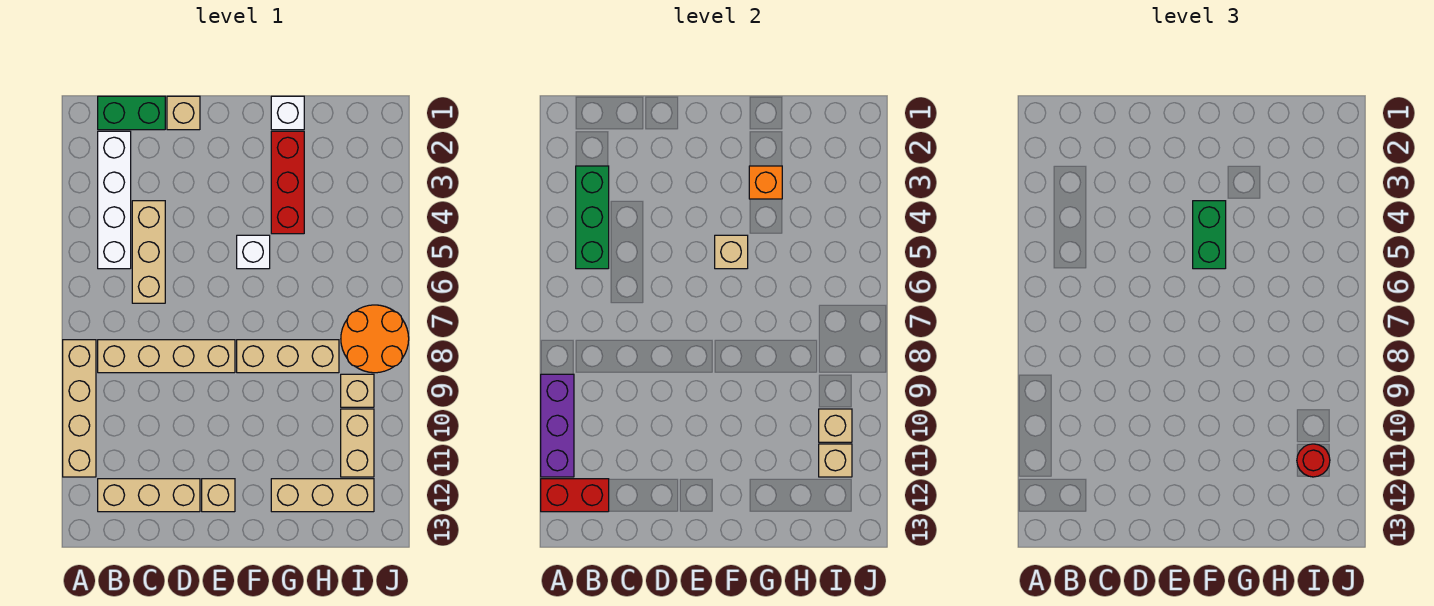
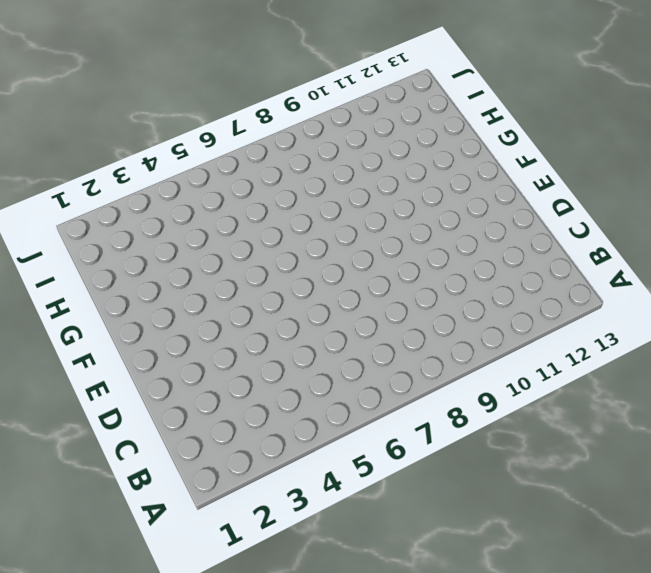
none -> tan brick A8:A11 level 1
none -> green brick B1:C1 level 1
none -> white brick B2:B5 level 1

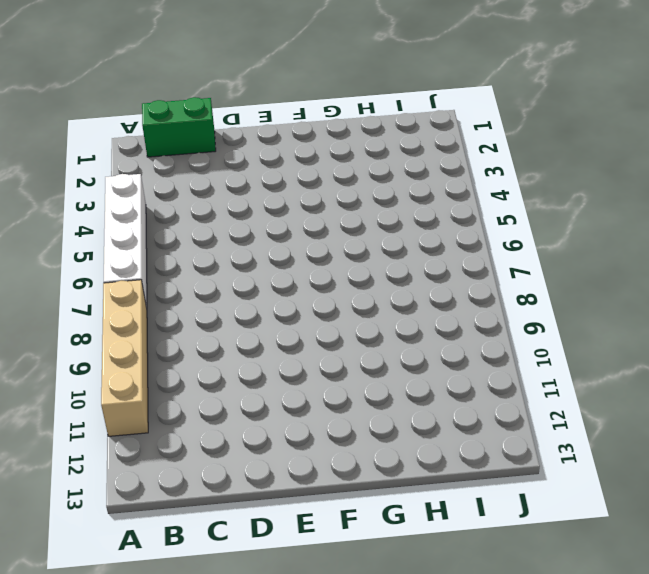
white brick A4:A7 level 1 -> white brick B2:B5 level 1
none -> tan brick B8:E8 level 1
none -> tan brick B12:D12 level 1
none -> tan brick C4:C6 level 1

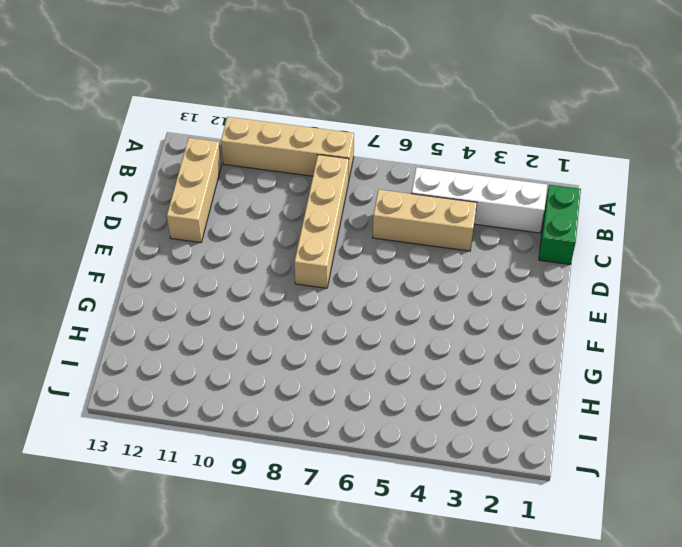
none -> tan brick D1 level 1
none -> tan brick E12 level 1
none -> white brick F5 level 1

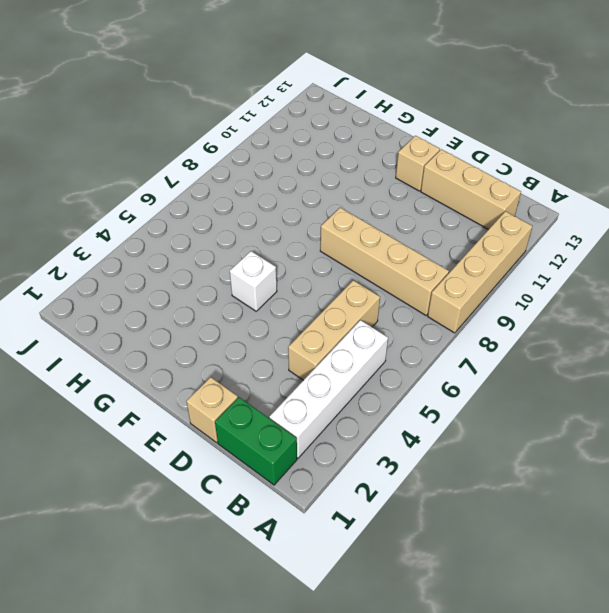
none -> tan brick F8:H8 level 1
none -> white brick G1 level 1
none -> red brick G2:G4 level 1

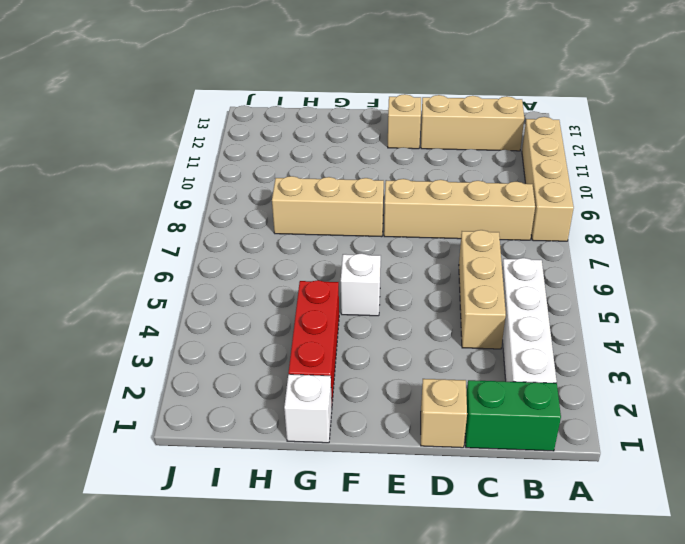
none -> tan brick G12:I12 level 1
none -> orange round brick I7:J8 level 1
none -> tan brick I9 level 1

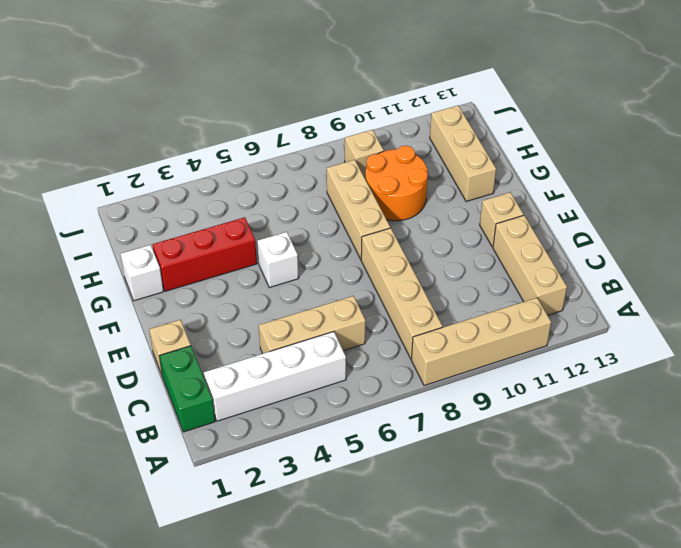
orange round brick G9:H10 level 1 -> orange round brick I7:J8 level 1
none -> tan brick I10:I11 level 1
none -> purple brick A9:A11 level 2
none -> red brick A12:B12 level 2

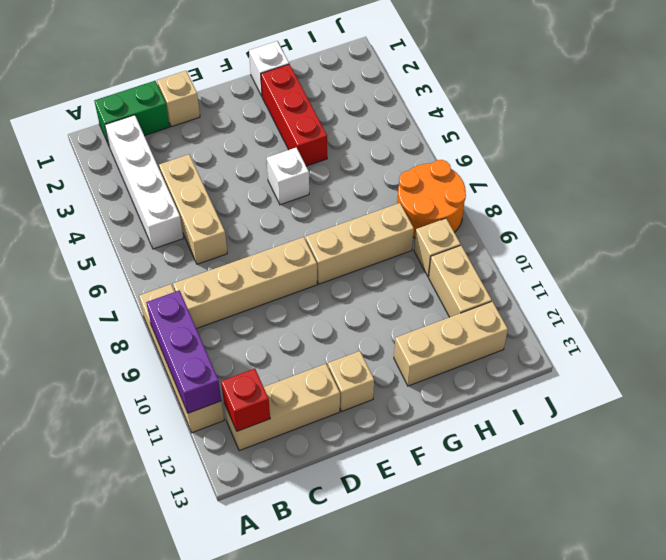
red brick B12 level 2 -> red brick A12:B12 level 2
none -> green brick B3:B5 level 2
none -> tan brick F5 level 2
none -> orange brick G3 level 2

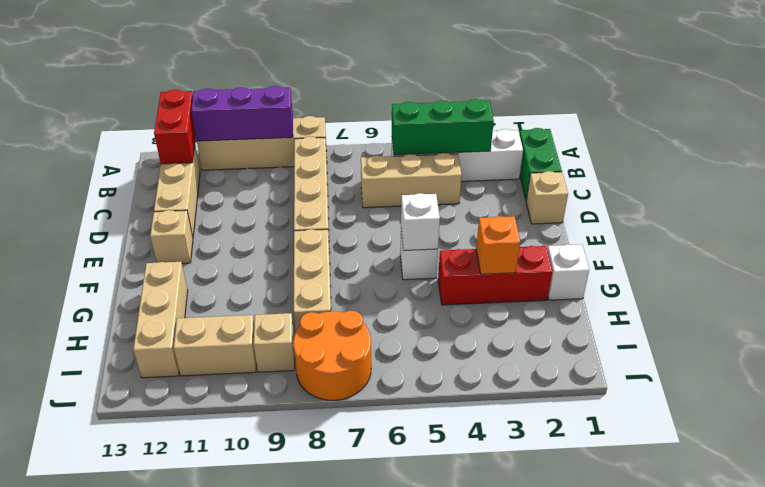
white brick F5 level 2 -> tan brick F5 level 2
none -> tan brick I10 level 2
none -> tan brick I11 level 2
none -> green brick F4:F5 level 3

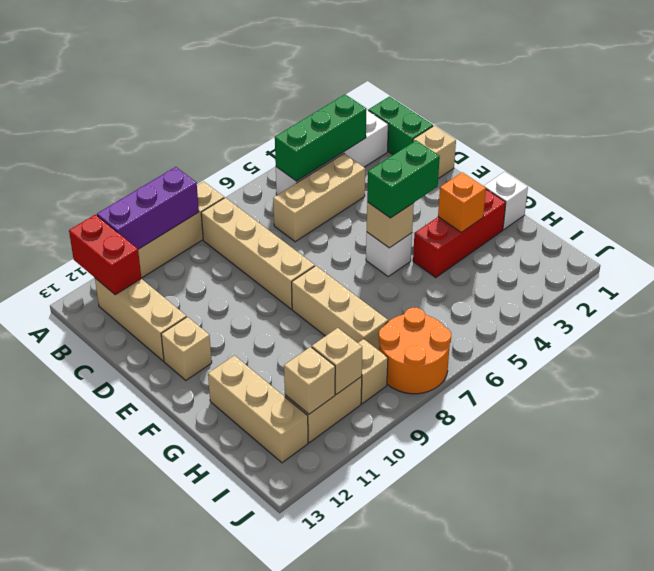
none -> red round brick I11 level 3

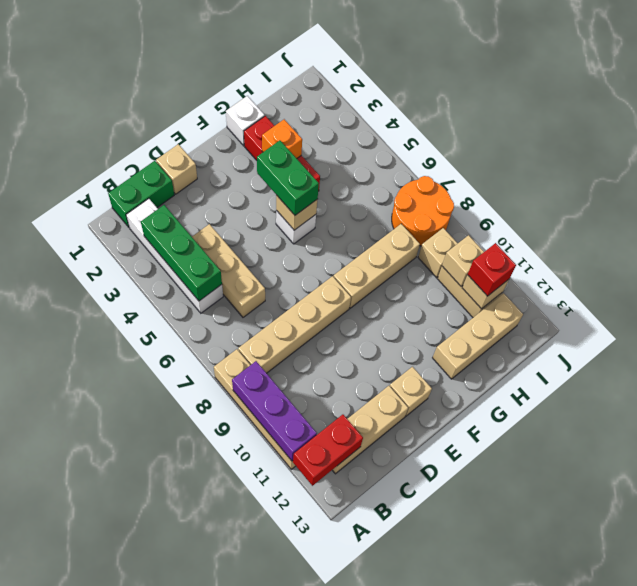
red brick I11 level 3 -> red round brick I11 level 3

